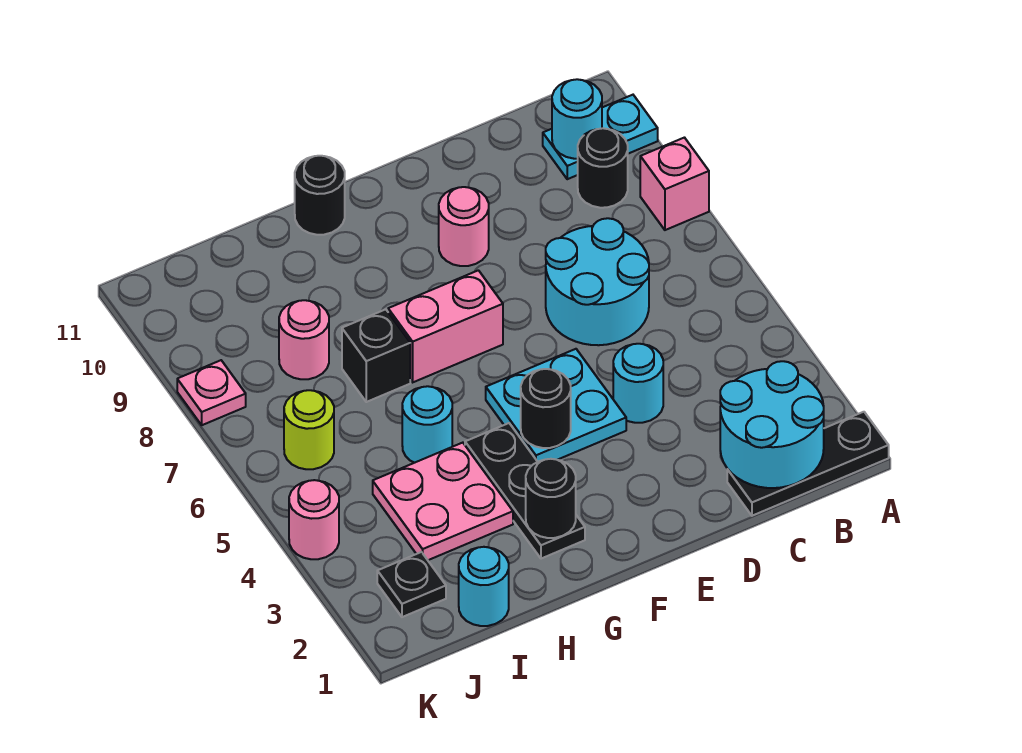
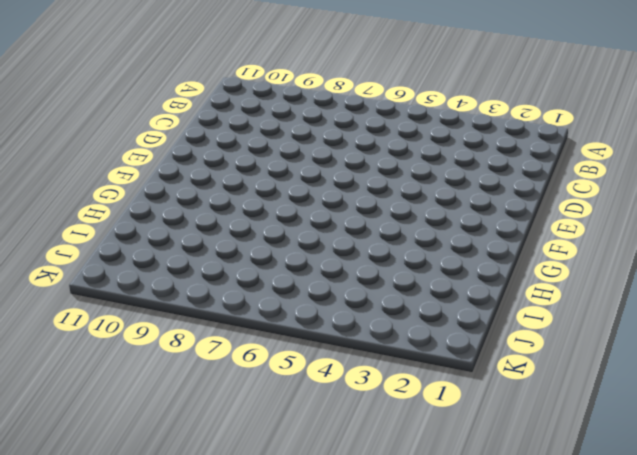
none -> black plate A1:C1 level 1
none -> pink brick A8 level 1
none -> cyan plate A10:B10 level 1

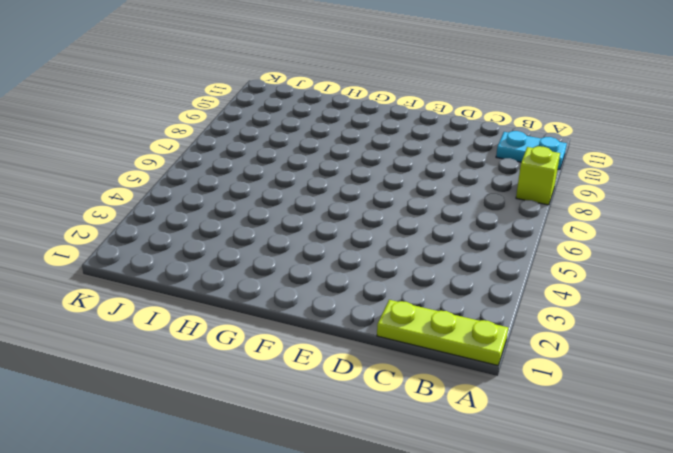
lime plate A1:C1 level 1 -> black plate A1:C1 level 1
lime brick A8 level 1 -> pink brick A8 level 1
none -> black round brick B9 level 1
none -> cyan round brick C6:D7 level 1
none -> cyan round brick D4 level 1

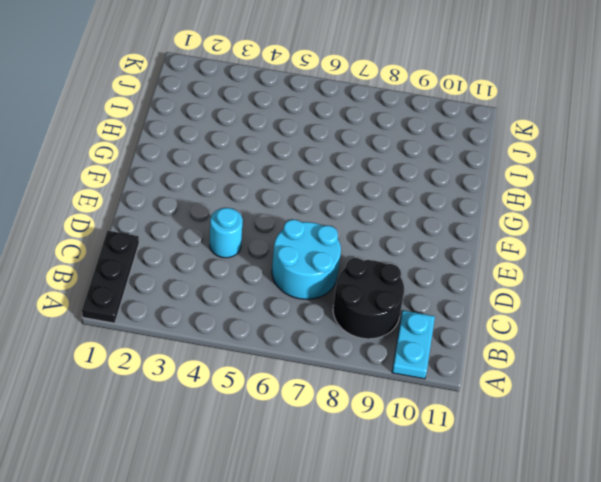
black round brick B8:C9 level 1 -> black round brick B9 level 1
none -> pink brick A8 level 1
none -> cyan plate E4:F5 level 1
none -> pink round brick E9 level 1

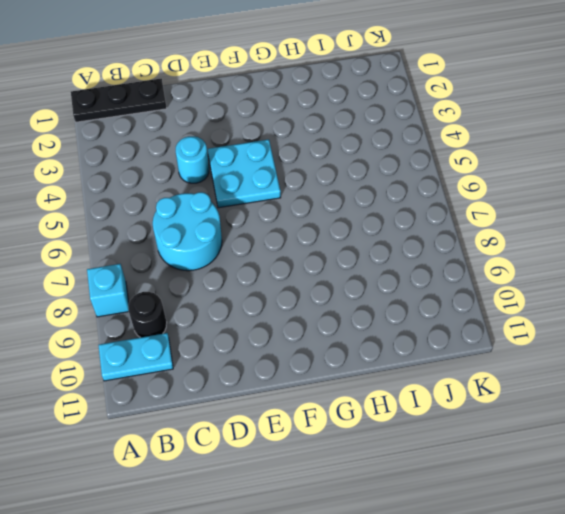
cyan brick A8 level 1 -> pink brick A8 level 1
none -> pink round brick E9 level 1
none -> pink brick F7:G7 level 1
none -> black plate G2:G4 level 1

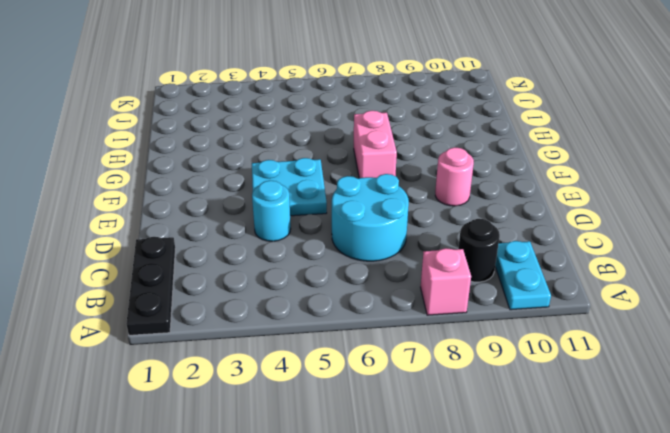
none -> black plate G2:G4 level 1
none -> black round brick G11 level 1
none -> pink plate H3:I4 level 1

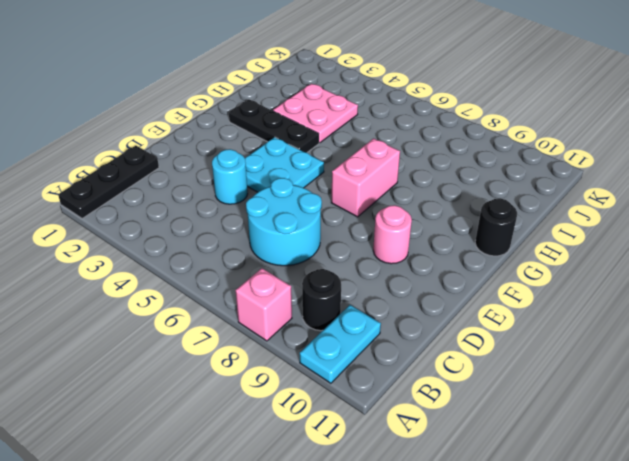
none -> cyan round brick H5 level 1
none -> black brick H7 level 1
none -> cyan round brick I1 level 1

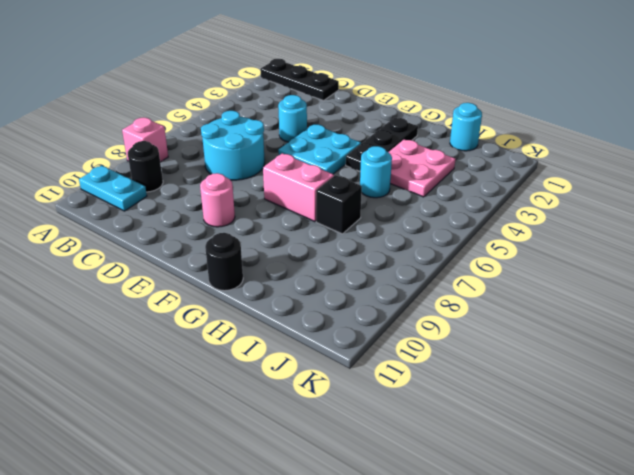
none -> pink round brick I8 level 1
none -> black plate J2 level 1
none -> lime round brick J6 level 1

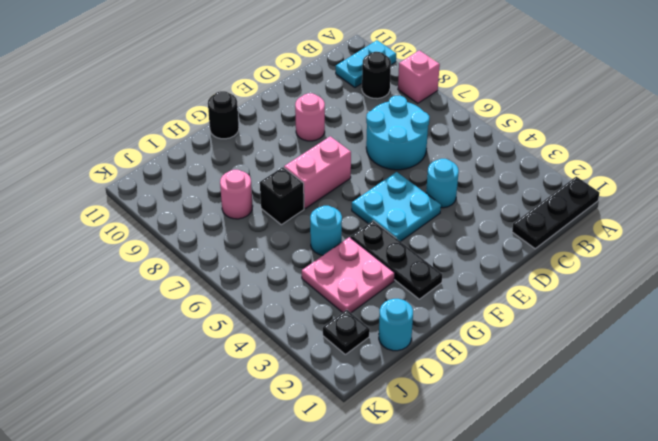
none -> lime round brick J6 level 1
none -> pink round brick K4 level 1
none -> pink plate K8 level 1

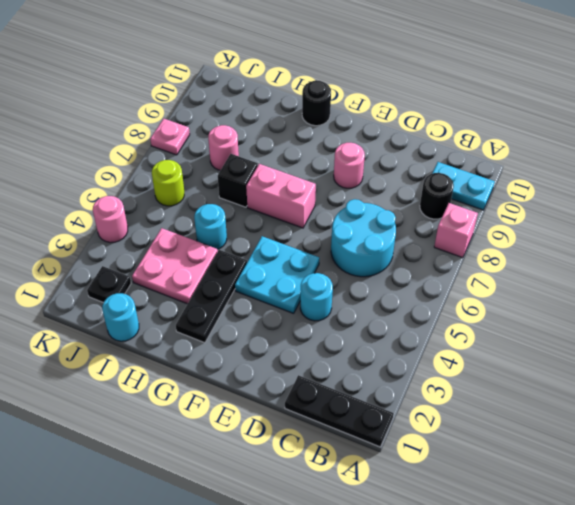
none -> cyan round brick B1:C2 level 2
none -> cyan round brick B10 level 2
none -> black round brick F4 level 2

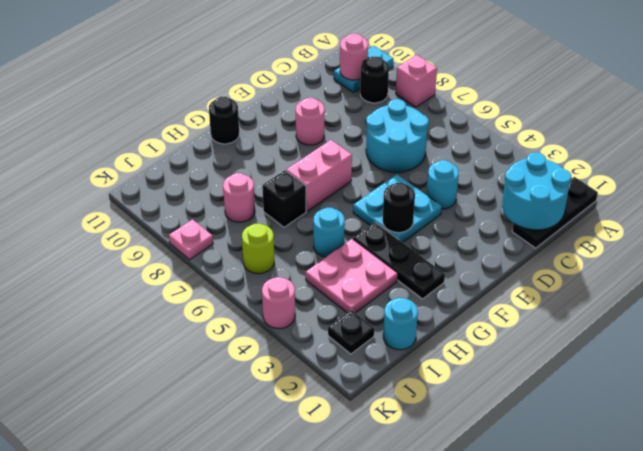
pink round brick B10 level 2 -> cyan round brick B10 level 2
none -> black round brick G2 level 2

